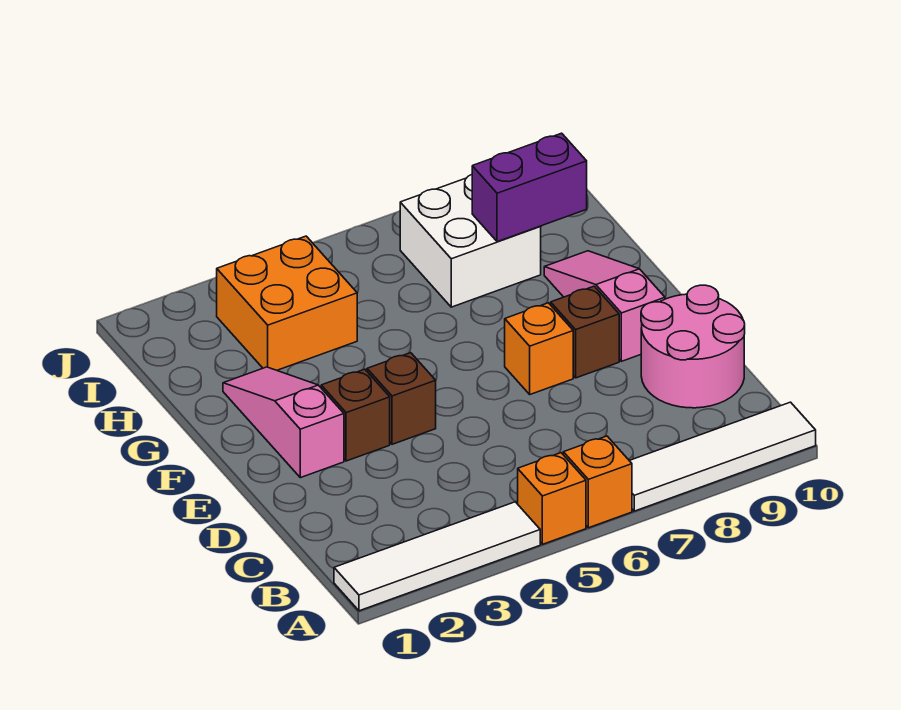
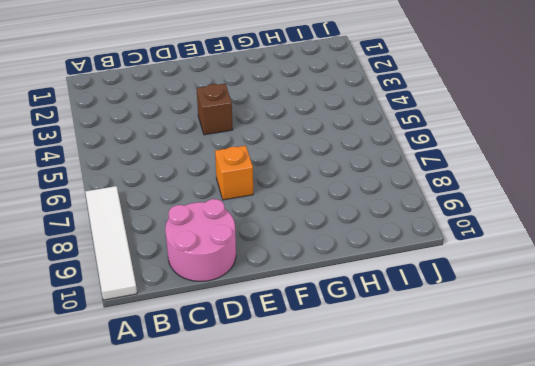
none -> white tile A1:A4 level 1
none -> orange brick A5 level 1
none -> orange brick A6 level 1

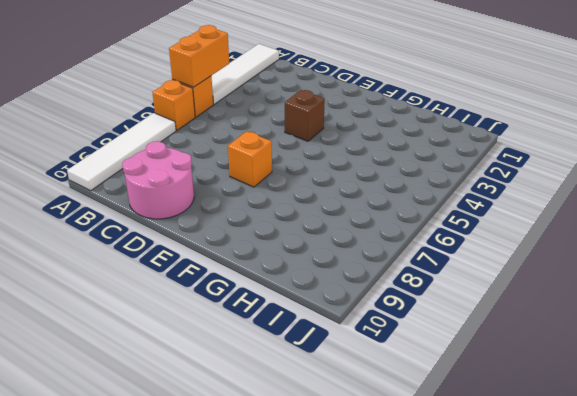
orange brick A4:A5 level 2 -> none
none -> pink slope E2:G2 level 1 top E
none -> brown brick E3 level 1
none -> brown brick E8 level 1

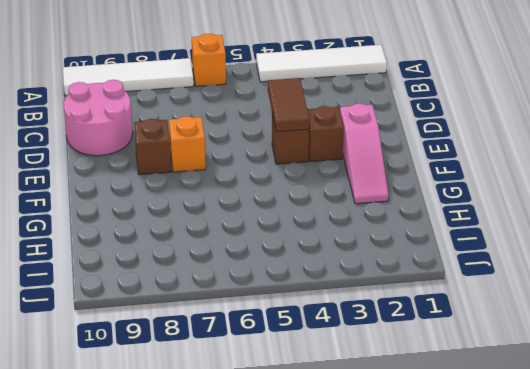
brown tile D4:E4 level 2 -> none
none -> orange brick A5 level 1
none -> pink slope E9:G9 level 1 top E
none -> orange brick H3:I4 level 1

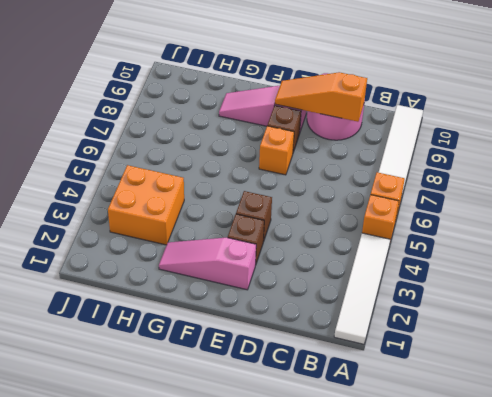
orange slope C9:E9 level 2 top C -> none
none -> white brick H7:I8 level 1
none -> purple brick H8:H9 level 2

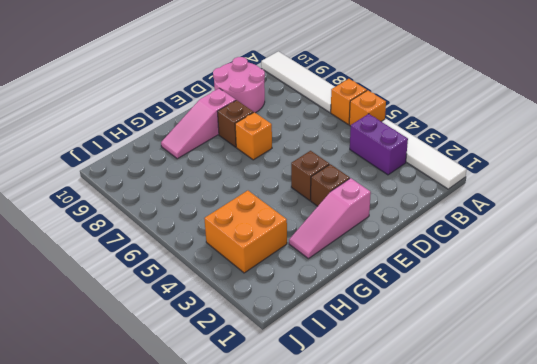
purple brick B3:B4 level 1 -> purple brick H8:H9 level 2
none -> white brick H7:I8 level 1

